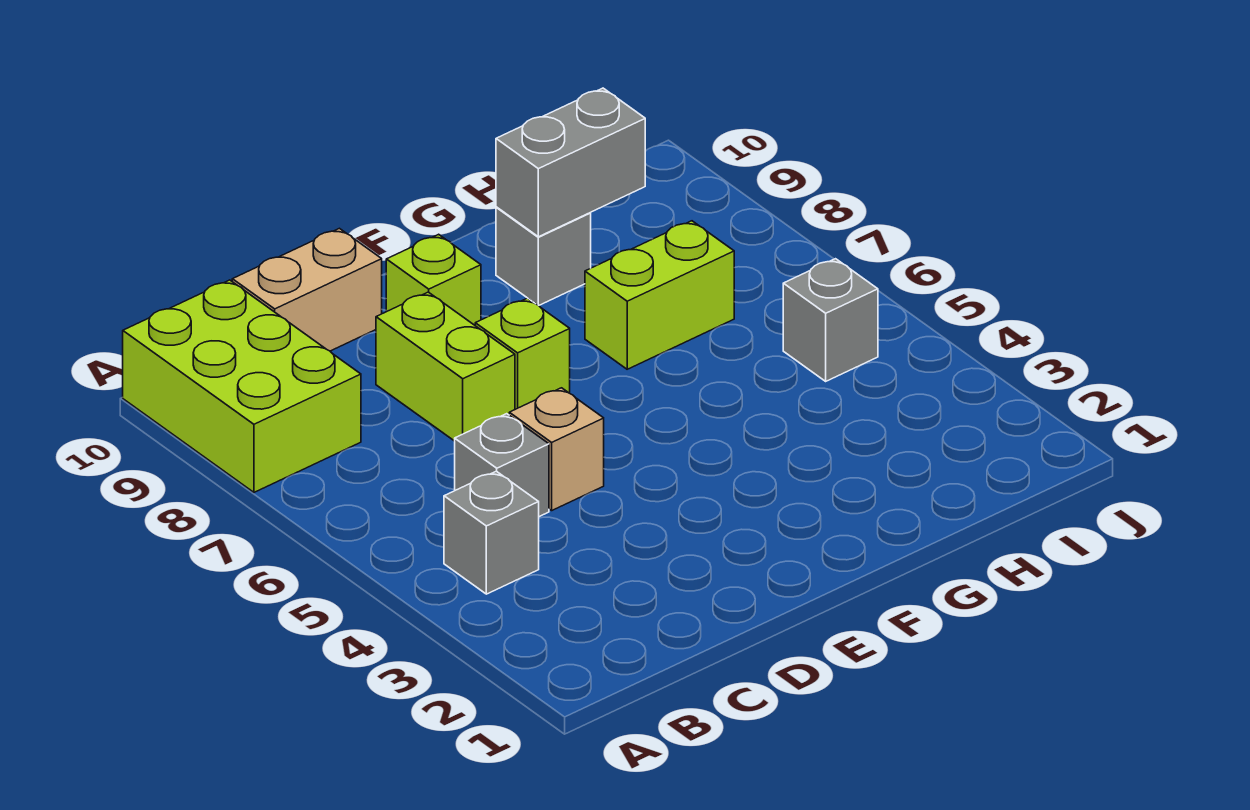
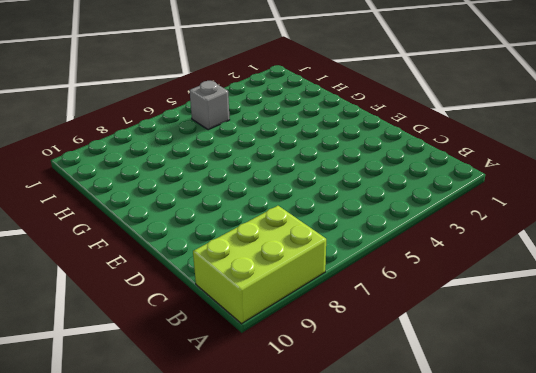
none -> grey brick B4 level 1
none -> grey brick C5 level 1
none -> tan brick C10:D10 level 1

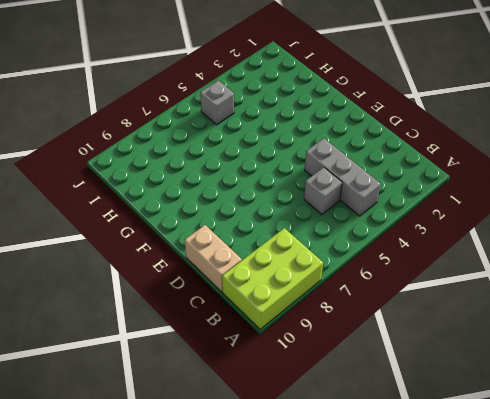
grey brick B4:D4 level 1 -> grey brick B4 level 1
none -> tan brick D5 level 1
none -> lime brick D7:D8 level 1
none -> lime brick E7 level 1

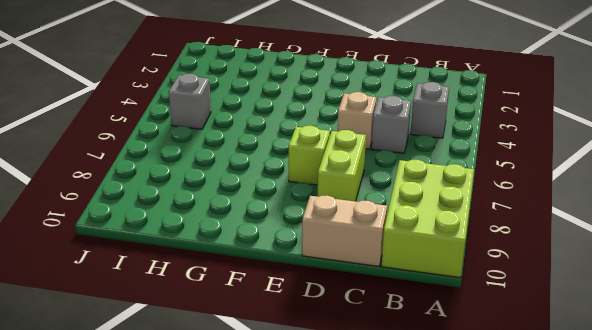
none -> lime brick E9 level 1
none -> lime brick G7:H7 level 1
none -> grey brick G9 level 1

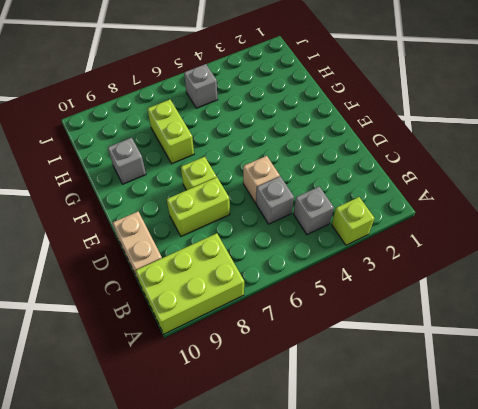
lime brick A3 level 1 -> lime brick E9 level 1
none -> grey brick G9:H9 level 2

